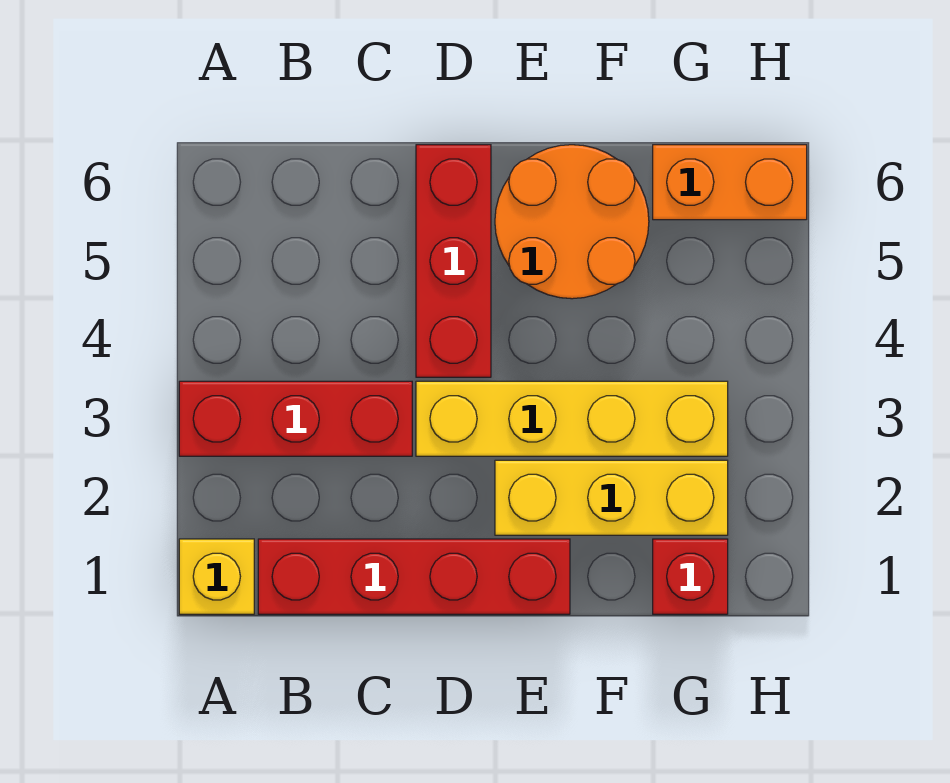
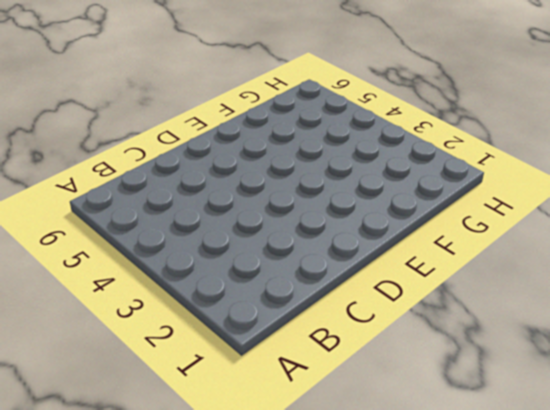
none -> yellow brick A1 level 1
none -> red brick A3:C3 level 1

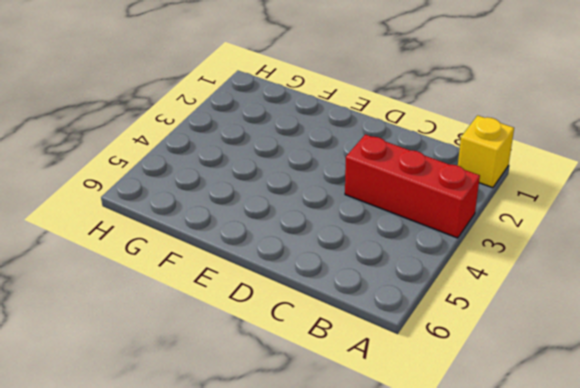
none -> red brick B1:E1 level 1
none -> yellow brick D3:G3 level 1

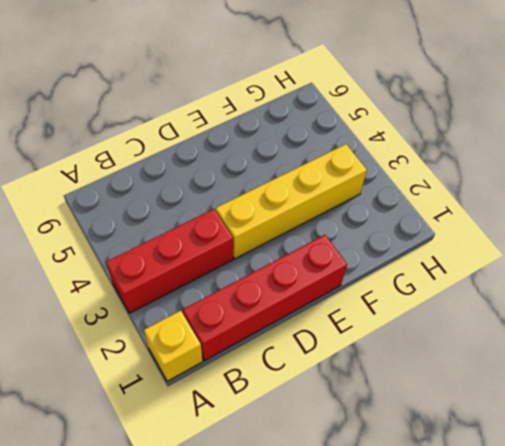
none -> red brick D4:D6 level 1
none -> yellow brick E2:G2 level 1

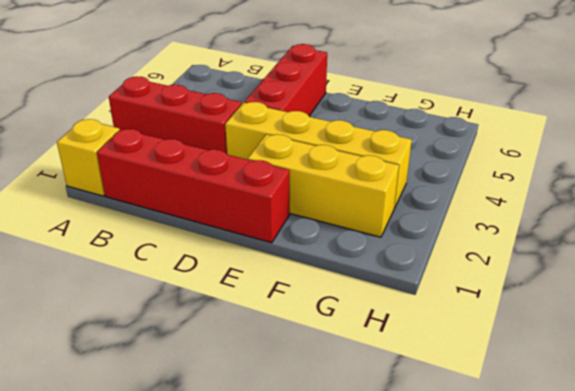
none -> orange round brick E5:F6 level 1
none -> red brick G1 level 1

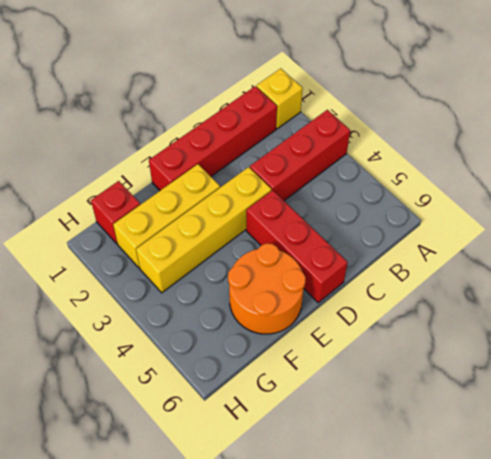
none -> orange brick G6:H6 level 1

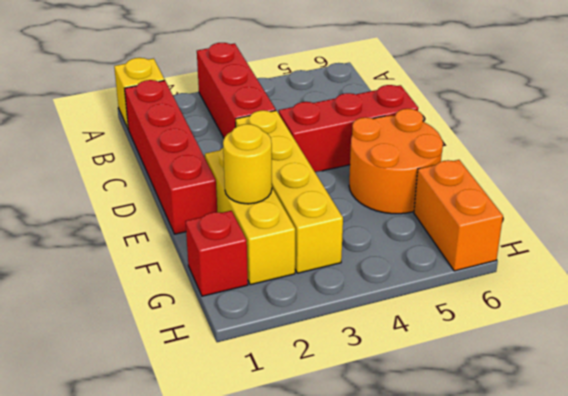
yellow round brick F2 level 2 -> none

